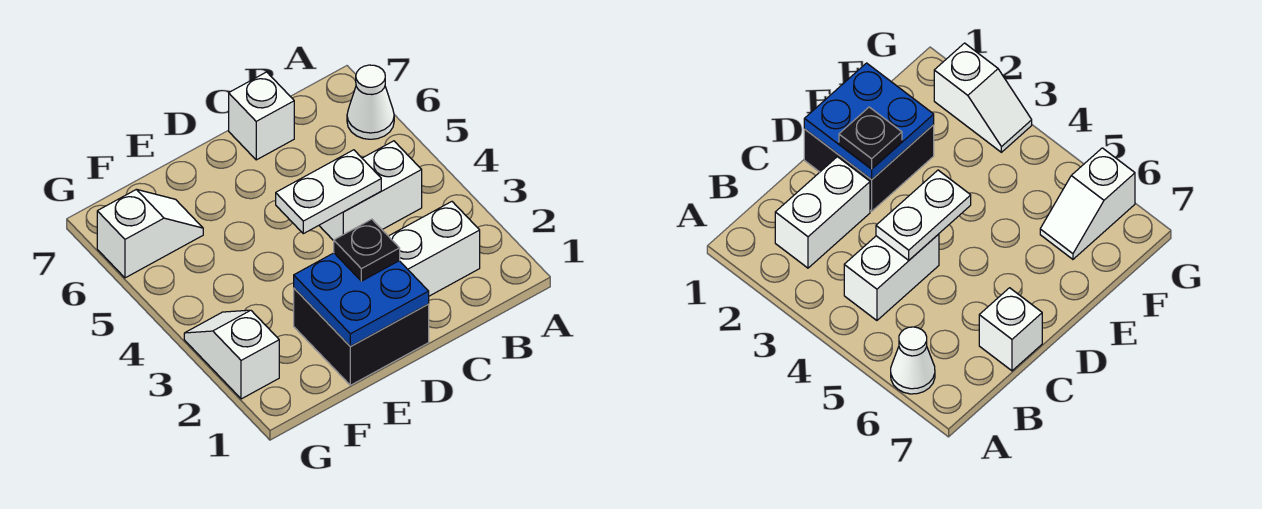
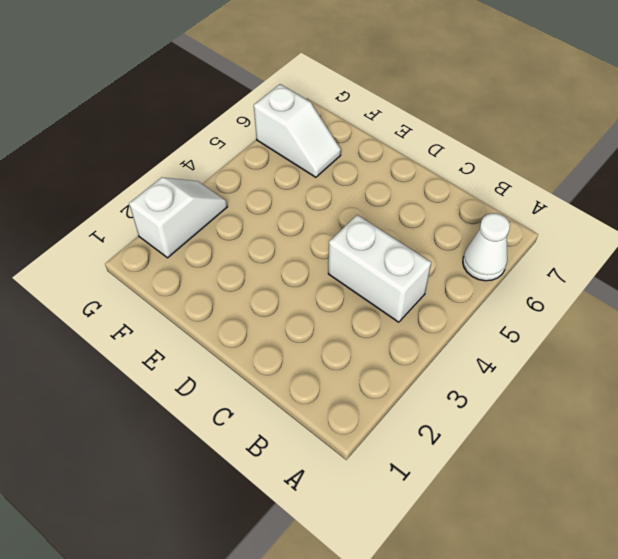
none -> white brick B2:C2 level 1
none -> white brick C7 level 1

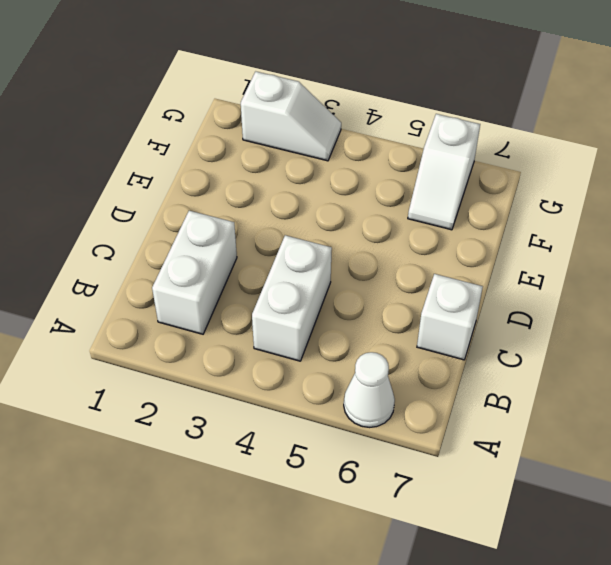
none -> black brick D1:E2 level 1
none -> white plate C4:D4 level 2

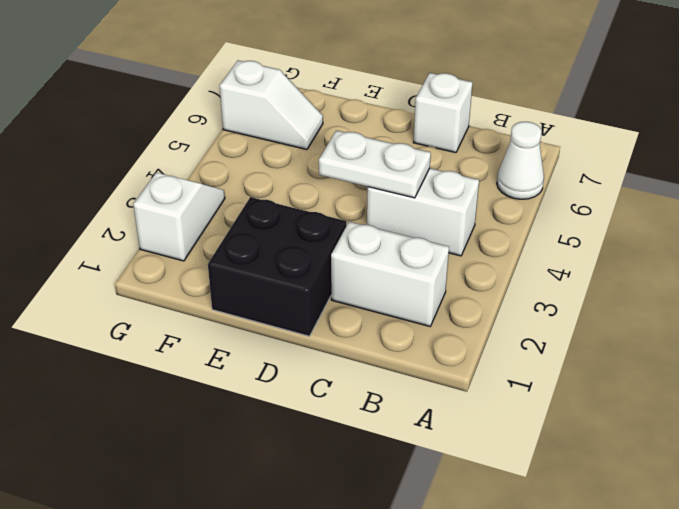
none -> blue plate D1:E2 level 2
none -> black plate D2 level 3

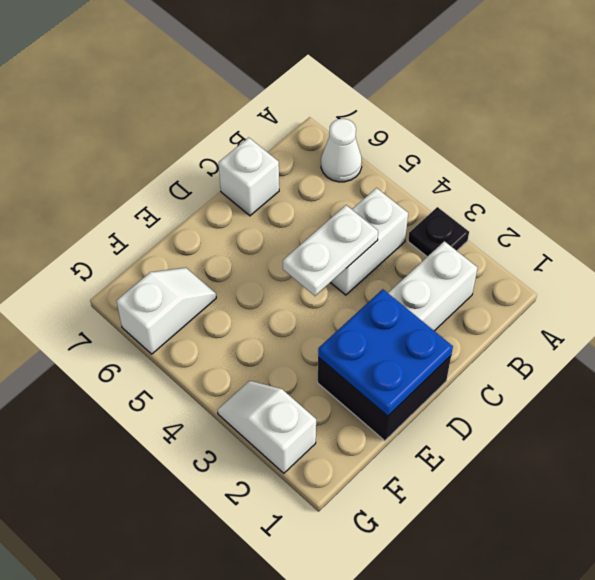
black plate A3 level 1 -> black plate D2 level 3

